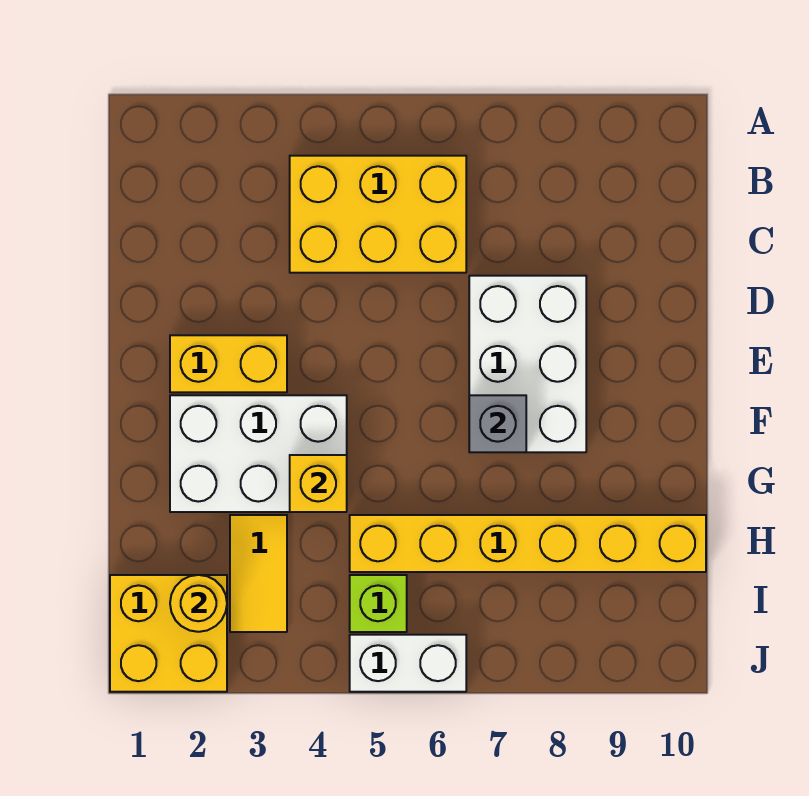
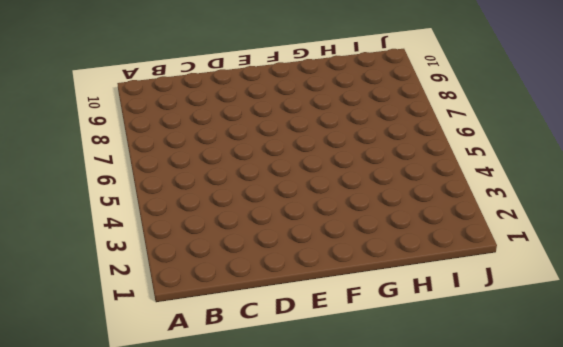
none -> yellow brick B4:C6 level 1
none -> white brick D7:F8 level 1
none -> yellow brick E2:E3 level 1

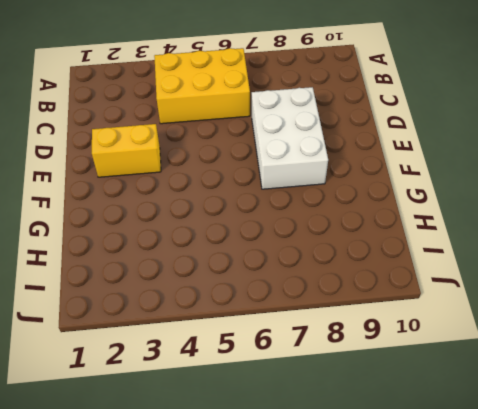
none -> white brick F2:G4 level 1
none -> yellow tile H3:I3 level 1
none -> yellow brick H5:H10 level 1

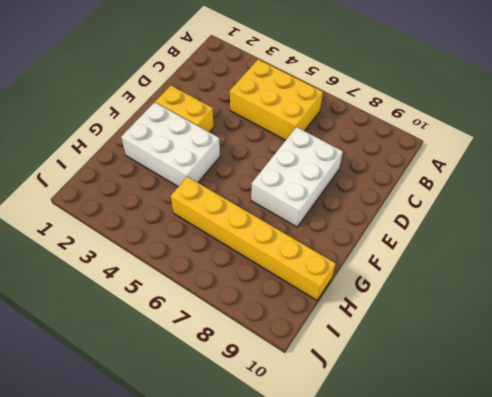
none -> yellow tile H3:I3 level 1
none -> yellow brick I1:J2 level 1
none -> lime brick I5 level 1

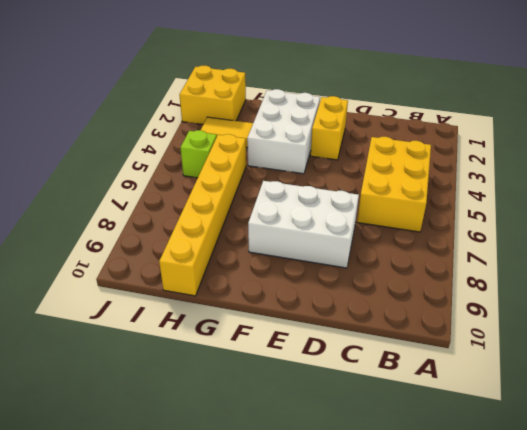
none -> white brick J5:J6 level 1
none -> grey brick F7 level 2
none -> yellow brick G4 level 2

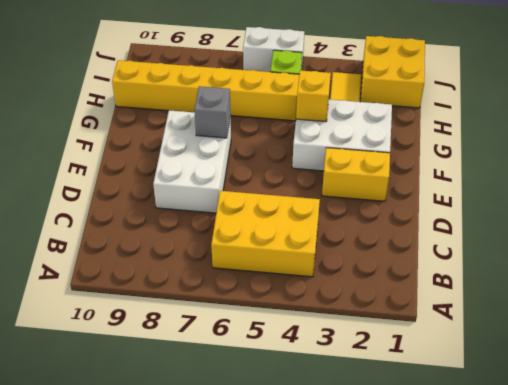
none -> yellow round brick I2 level 2

